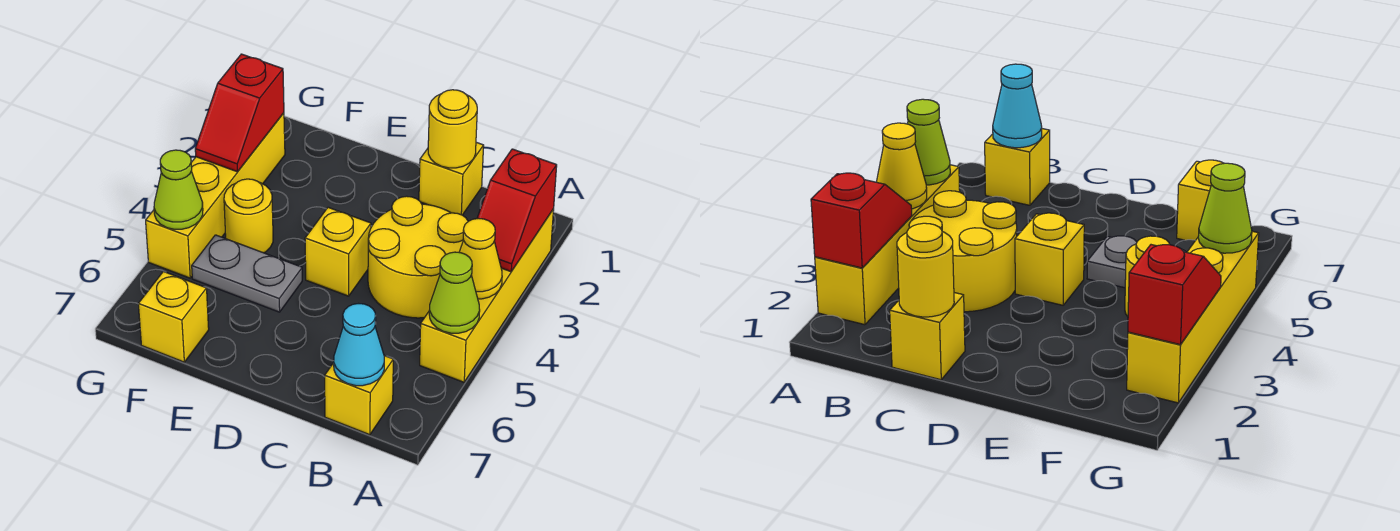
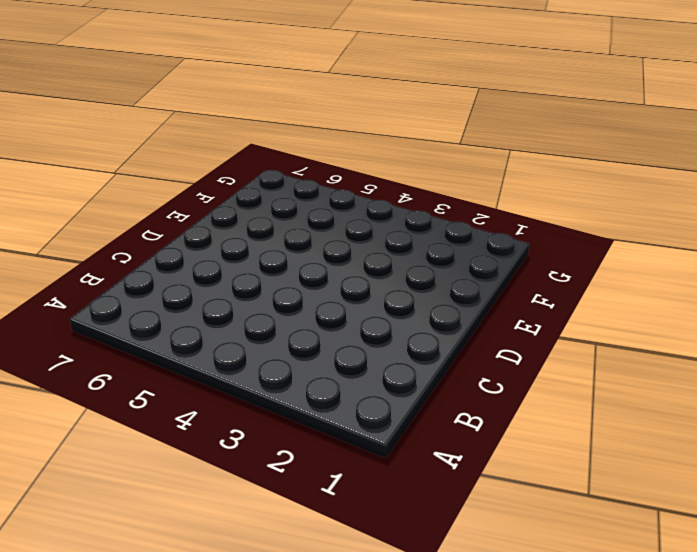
none -> yellow brick A2:A5 level 1
none -> yellow round brick B3:C4 level 1
none -> yellow brick B7 level 1

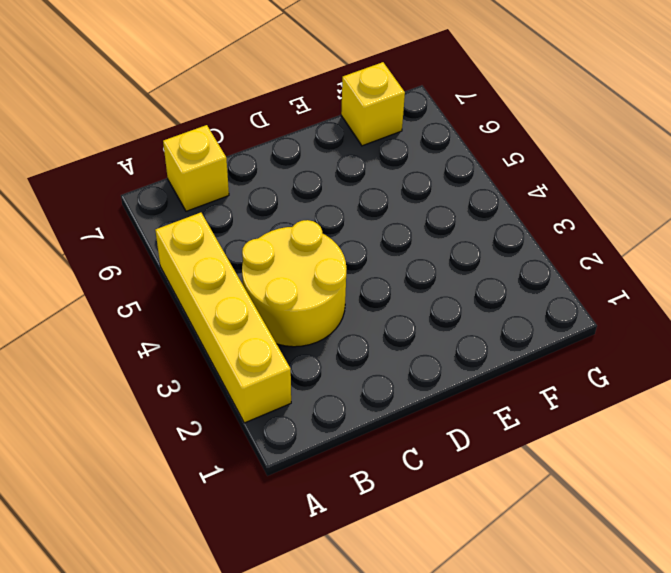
none -> yellow brick C1 level 1
none -> yellow brick D4 level 1
none -> grey plate E5:F5 level 1

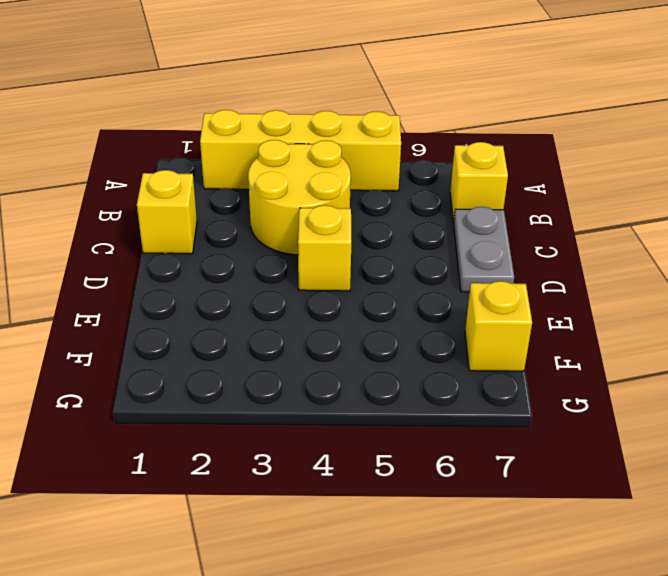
grey plate C7:D7 level 1 -> grey plate E5:F5 level 1
none -> yellow round brick F4 level 1
none -> yellow brick G2:G5 level 1
none -> red slope A2:A3 level 2 top 2

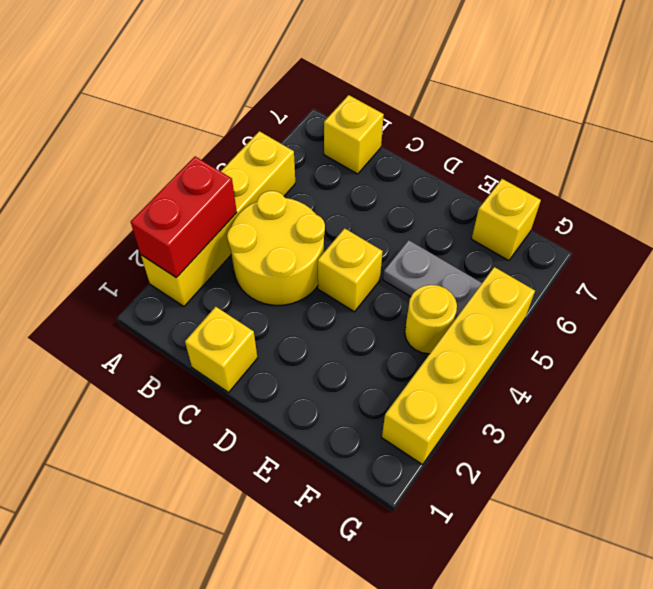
red brick A2:A3 level 2 -> red slope A2:A3 level 2 top 2
none -> yellow cone A4 level 2
none -> lime cone A5 level 2
none -> cyan cone B7 level 2

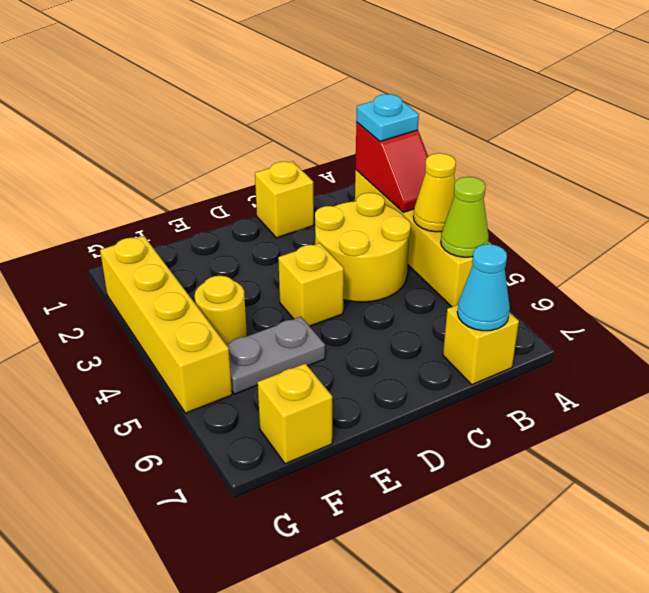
cyan plate A2 level 3 -> none
none -> yellow round brick C1 level 2
none -> red slope G2:G3 level 2 top 2
none -> lime cone G5 level 2

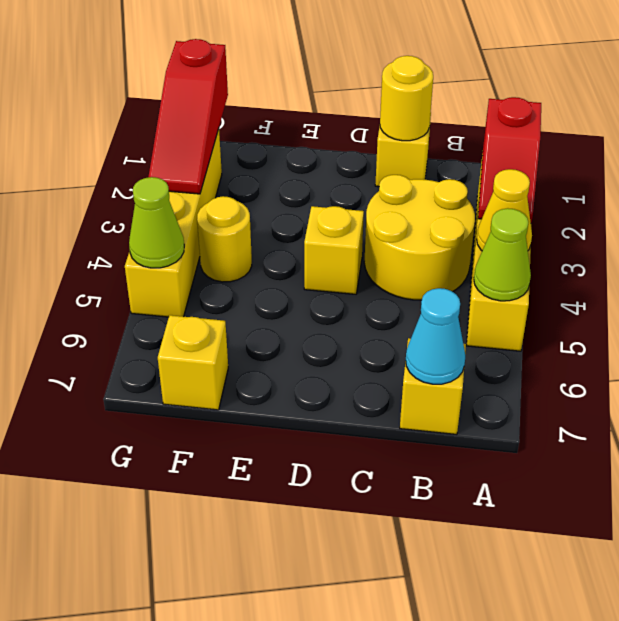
red slope G1:G3 level 2 top 1 -> red slope G2:G3 level 2 top 2
none -> grey plate E5:F5 level 1

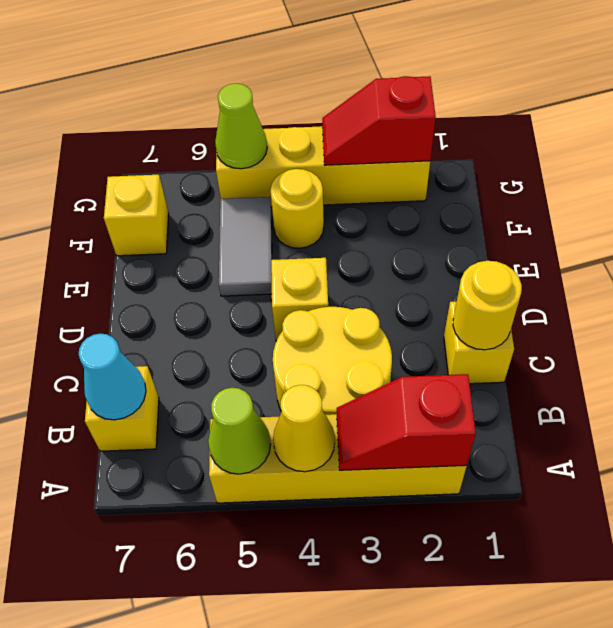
grey tile E5:F5 level 1 -> grey plate E5:F5 level 1

